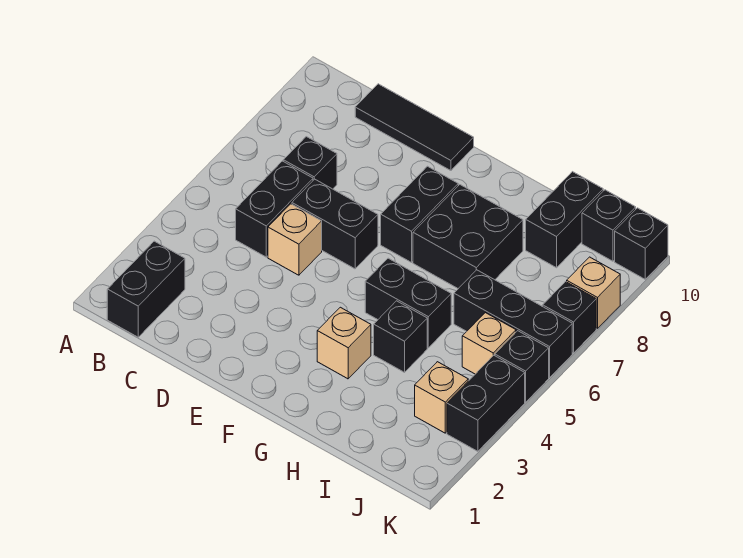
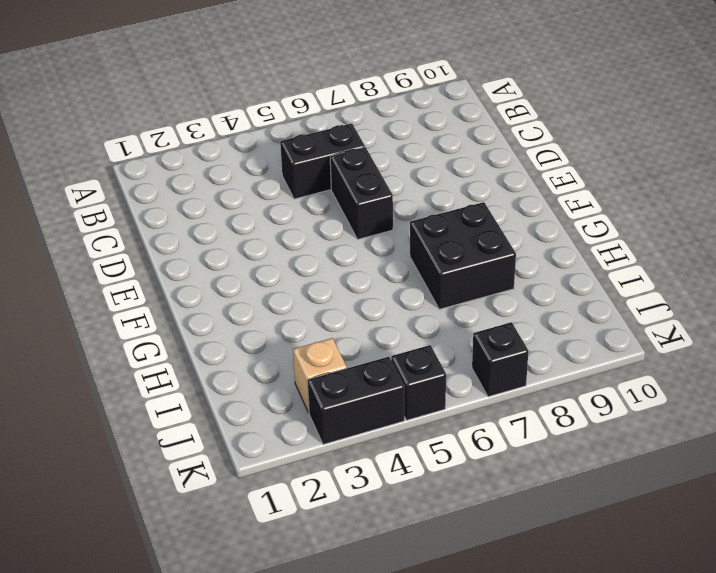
none -> black brick B1:B2 level 1
none -> black brick C7 level 1
none -> black tile C10:E10 level 1

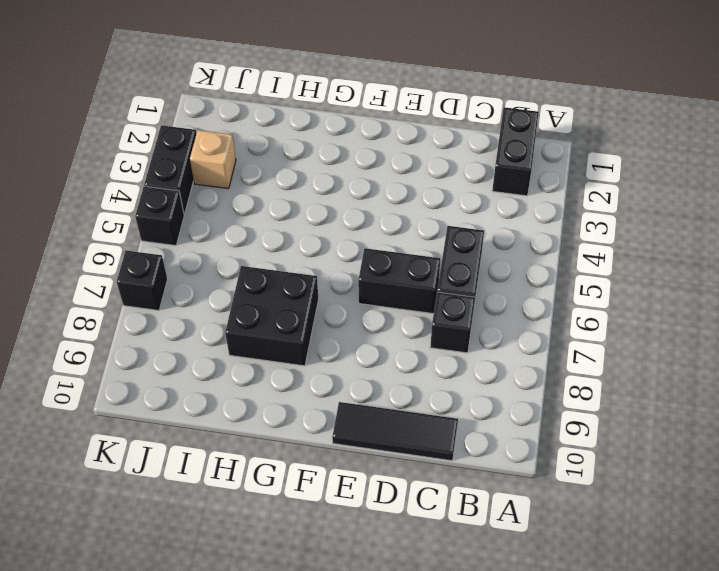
none -> tan brick D5 level 1
none -> black brick F7:F8 level 1
none -> tan brick G3 level 1

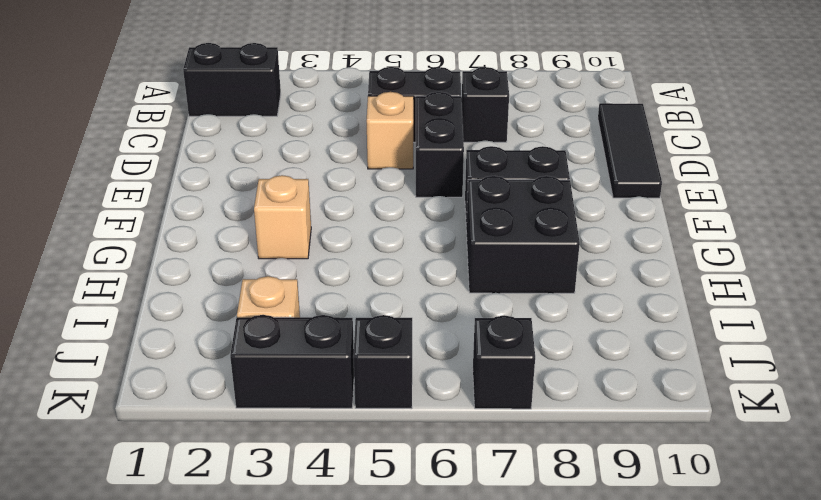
none -> black brick G5:H5 level 1
none -> black brick H4 level 1
none -> black brick I6:K6 level 1

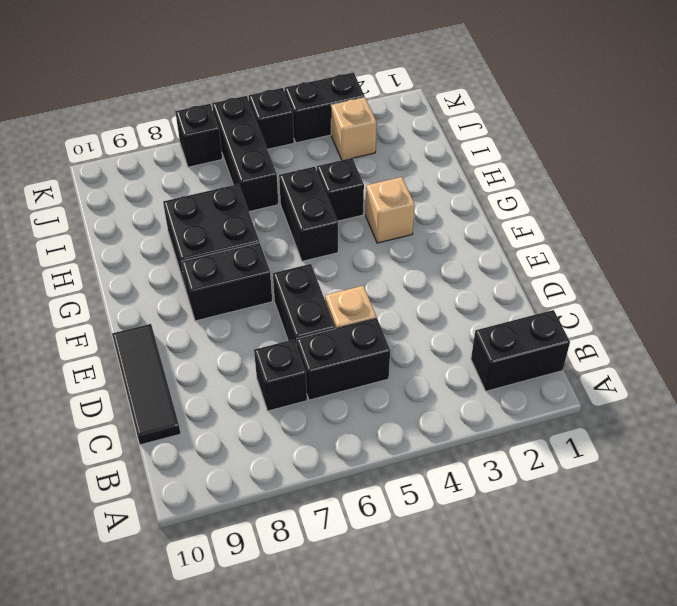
none -> black brick I9:I10 level 1
none -> tan brick J5 level 1
none -> black brick J10 level 1

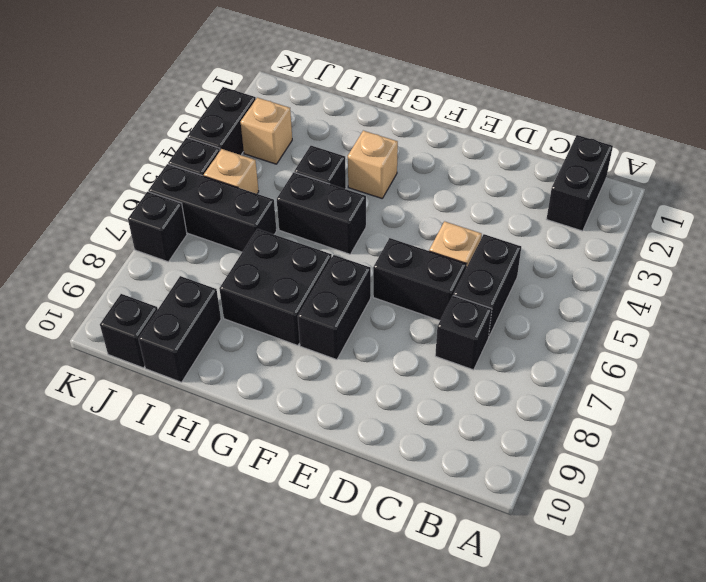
none -> black tile C10:E10 level 1
none -> tan brick K8 level 1
none -> black brick K10 level 1

